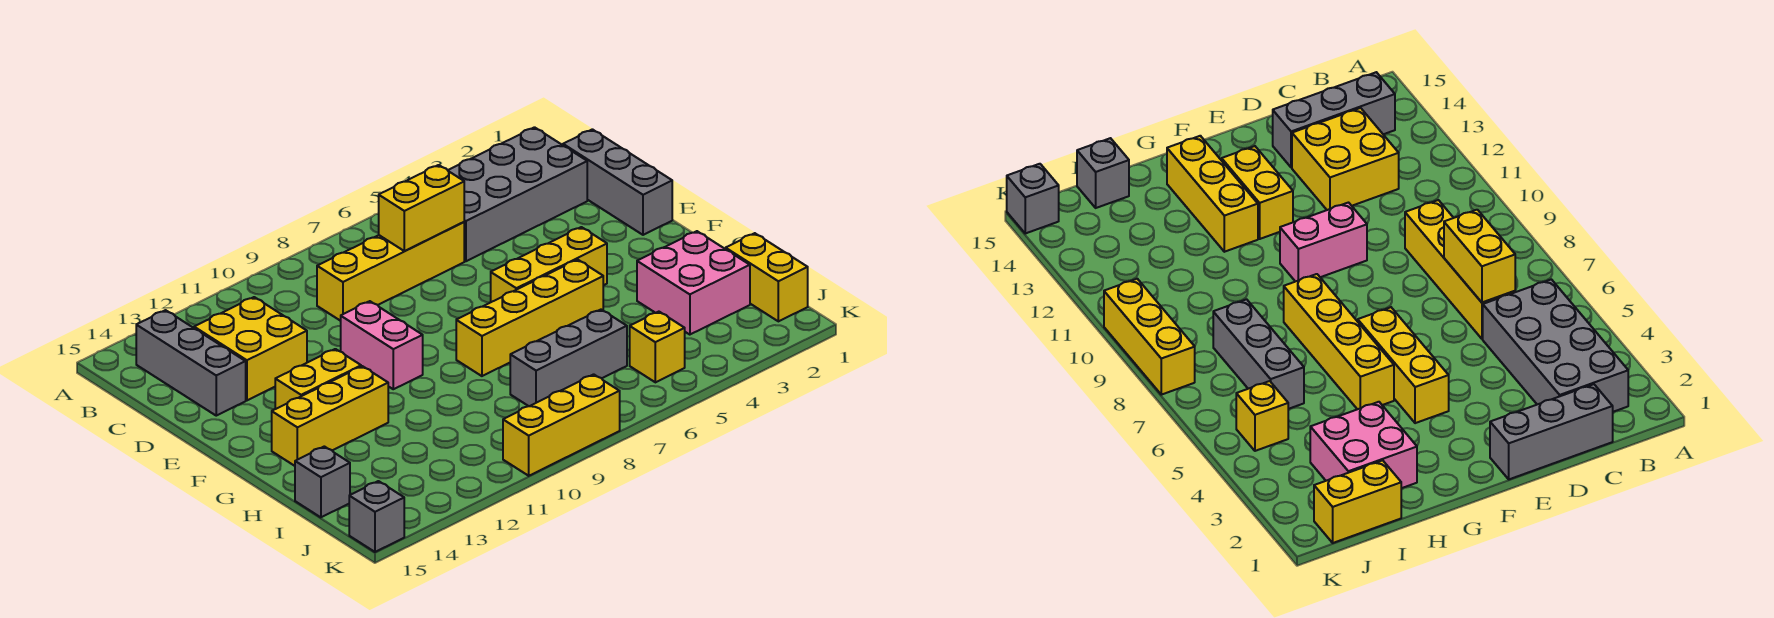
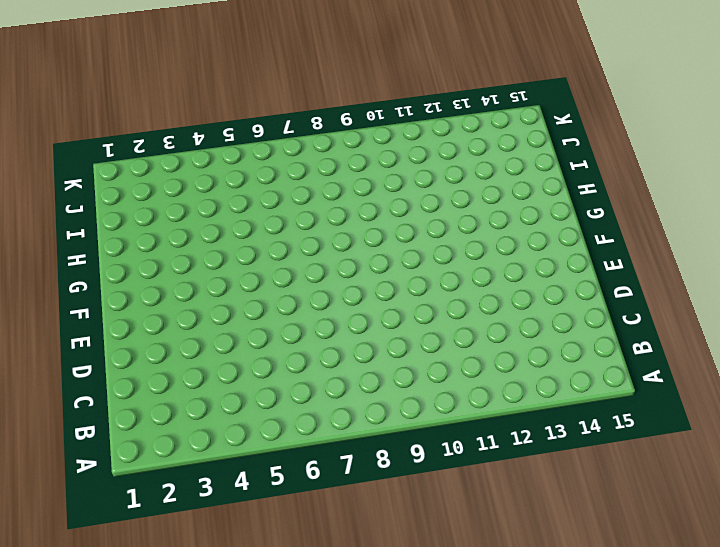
none -> grey brick B2:C5 level 1
none -> grey brick B14:D14 level 1
none -> grey brick C1:E1 level 1

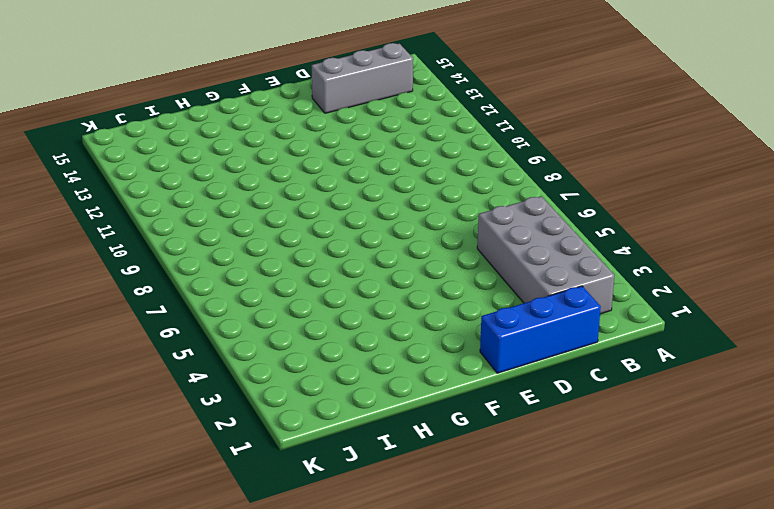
blue brick C1:E1 level 1 -> grey brick C1:E1 level 1
none -> yellow brick C6:C9 level 1
none -> yellow brick C12:D13 level 1
none -> pink brick E10:F10 level 1

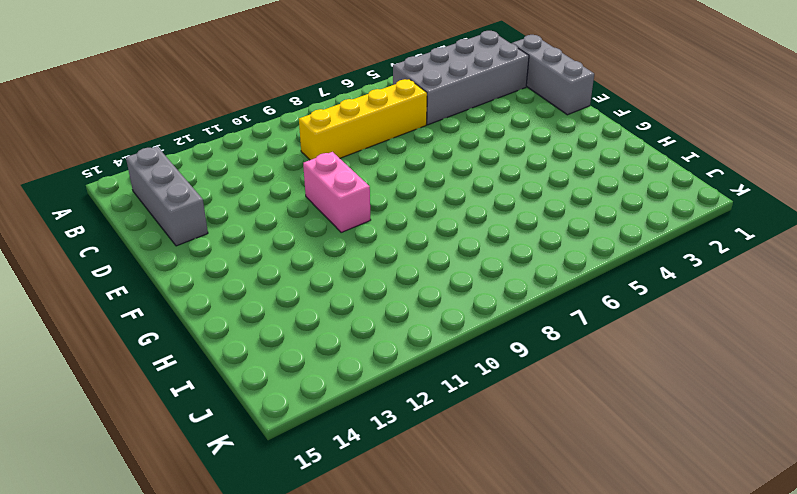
none -> yellow brick C12:D13 level 1
none -> yellow brick F4:F6 level 1
none -> yellow brick F12:F13 level 1

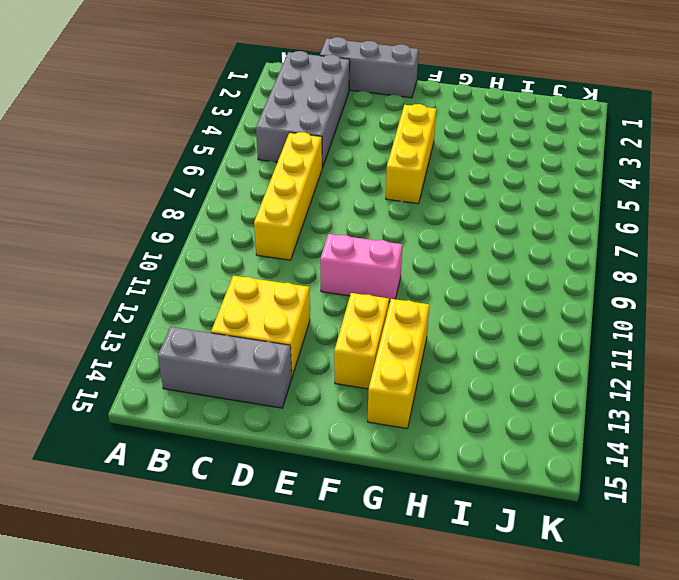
none -> yellow brick G5:G8 level 1
none -> pink brick H2:I3 level 1
none -> yellow brick I1:J1 level 1

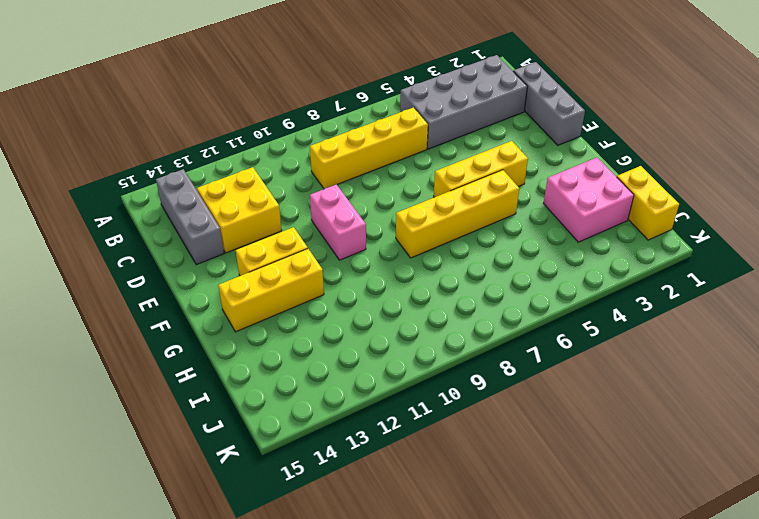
none -> grey brick I6:I8 level 1
none -> grey brick I15 level 1
none -> yellow brick J5 level 1

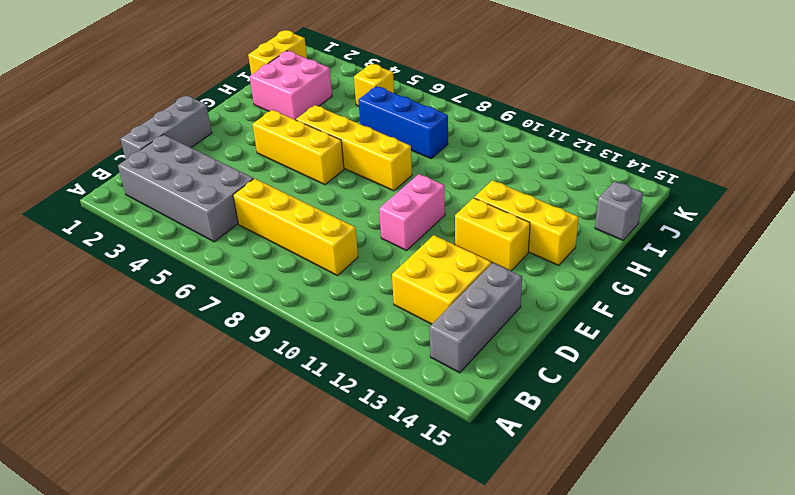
blue brick I6:I8 level 1 -> grey brick I6:I8 level 1
none -> yellow brick K8:K10 level 1
none -> grey brick K15 level 1
none -> yellow brick C6:C7 level 2

